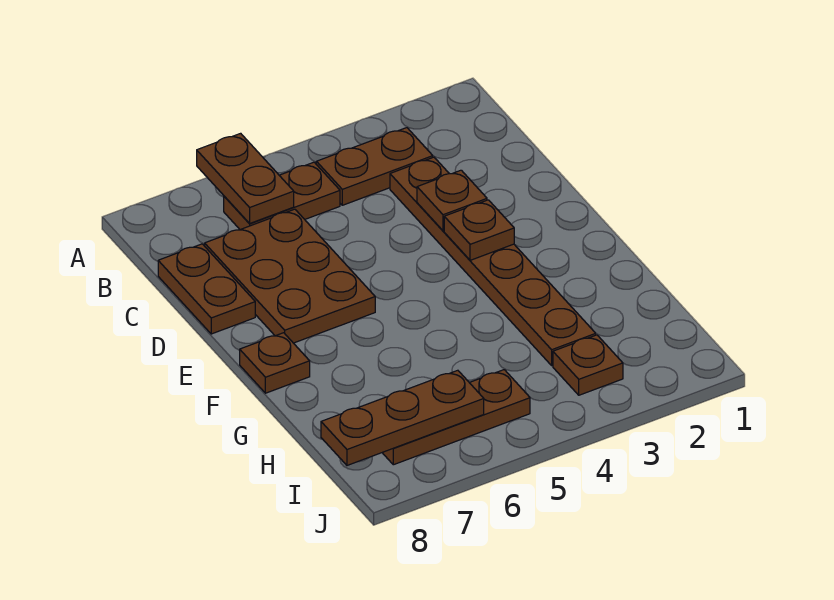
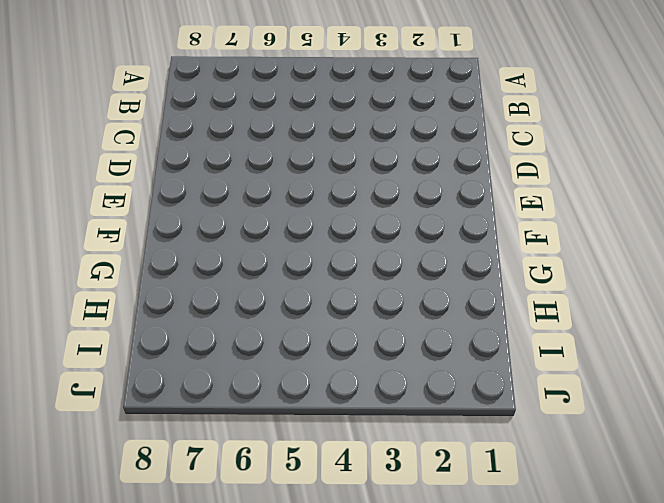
none -> brown plate B3:B4 level 1
none -> brown plate B5:B6 level 1
none -> brown plate C3:H3 level 1

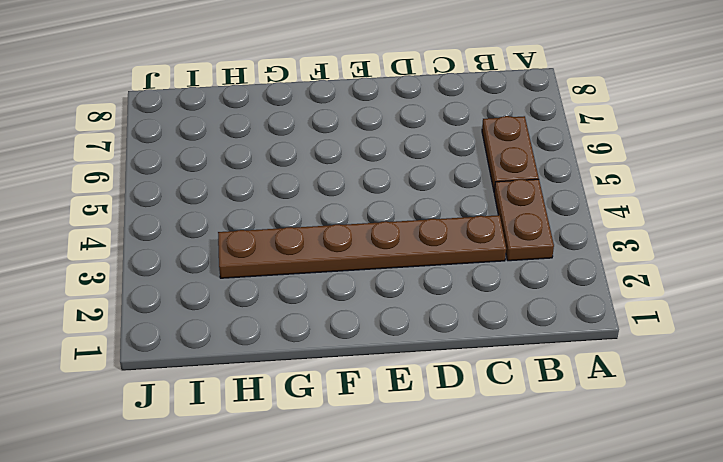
none -> brown plate C6:E7 level 1
none -> brown plate C8:D8 level 1
none -> brown plate F8 level 1

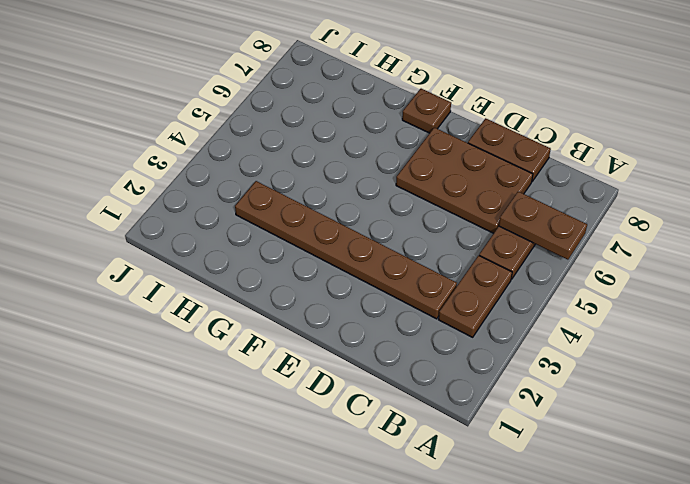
none -> brown plate I3 level 1
none -> brown plate I5:I7 level 1
none -> brown plate D3 level 2

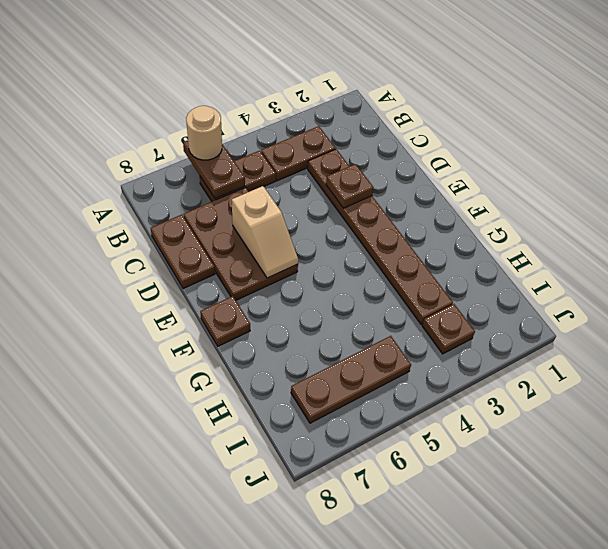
tan round brick A6 level 3 -> none
tan slope D6:E6 level 2 top D -> none
none -> brown plate E3 level 2
none -> brown plate I6:I8 level 2

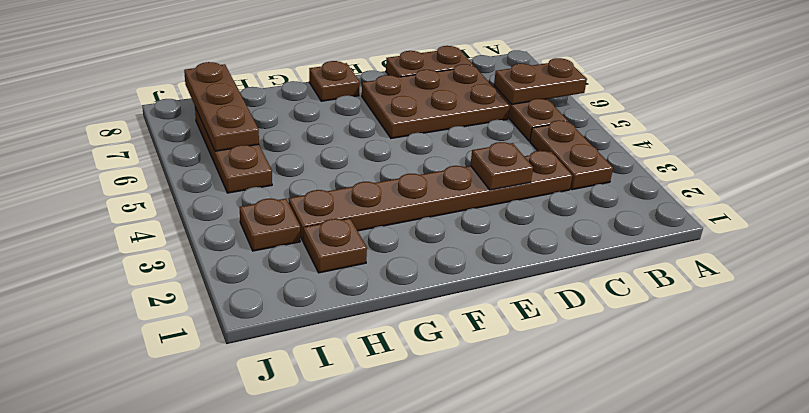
brown plate H2 level 1 -> brown plate E3 level 2

